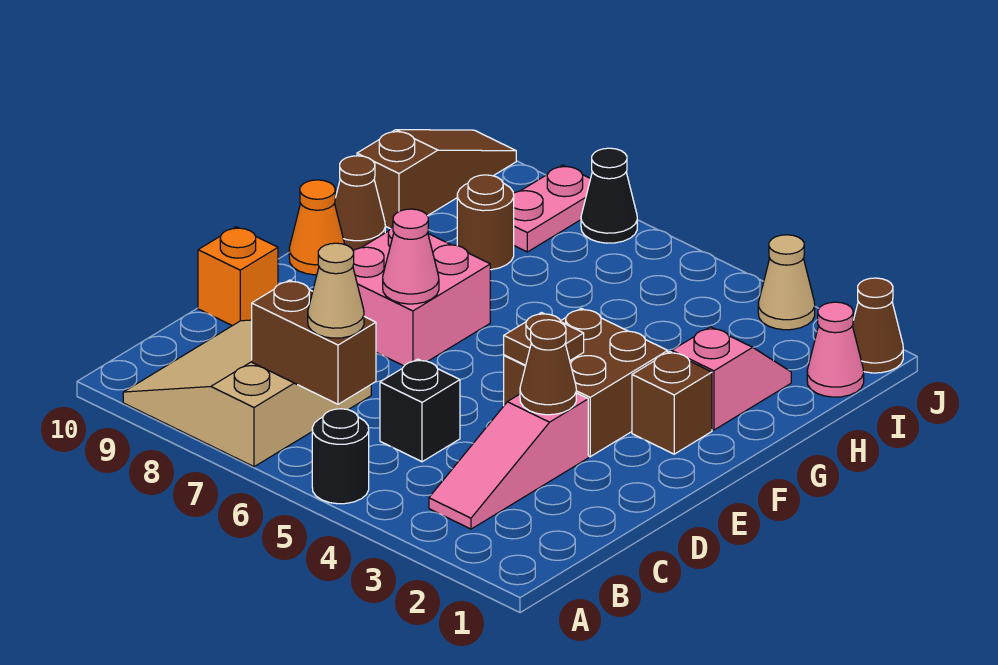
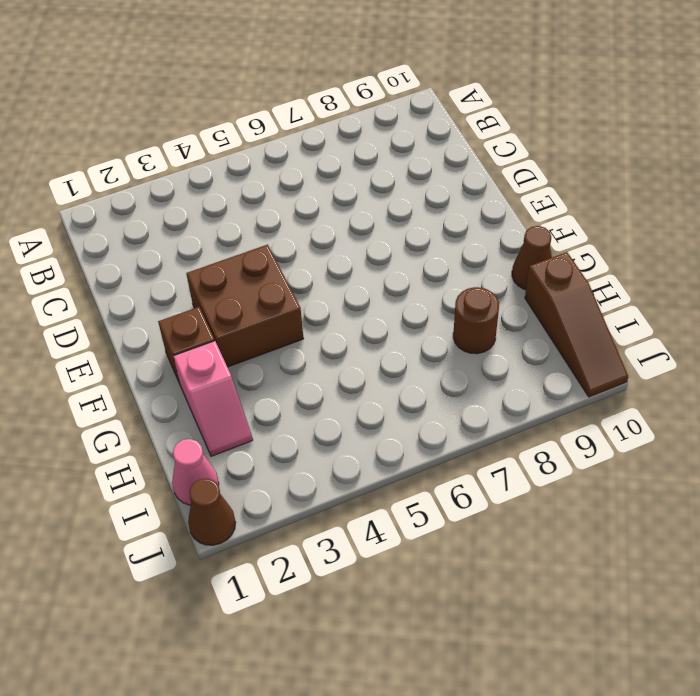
none -> black round brick A5 level 1
none -> tan slope A7:C9 level 1 top 7
none -> pink slope B3:D3 level 1 top D

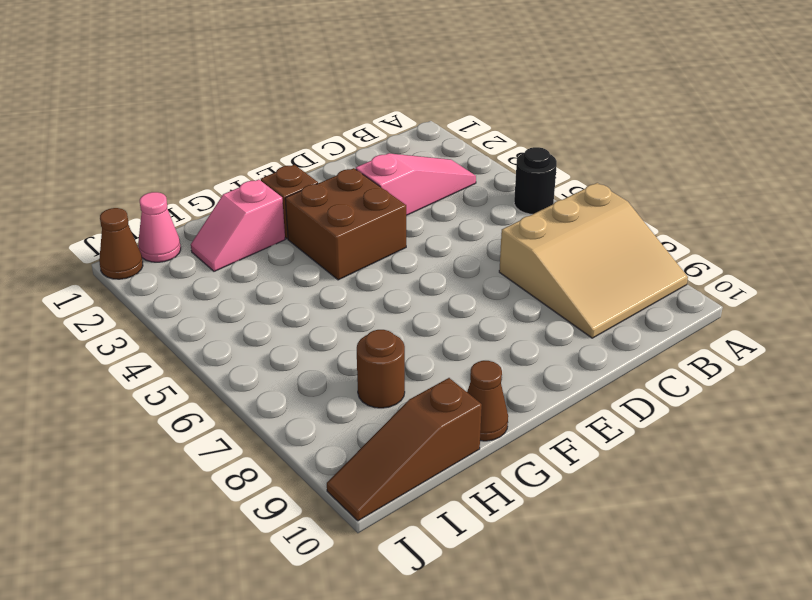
none -> black brick C5 level 1
none -> orange brick D10 level 1
none -> pink brick E7:F8 level 1

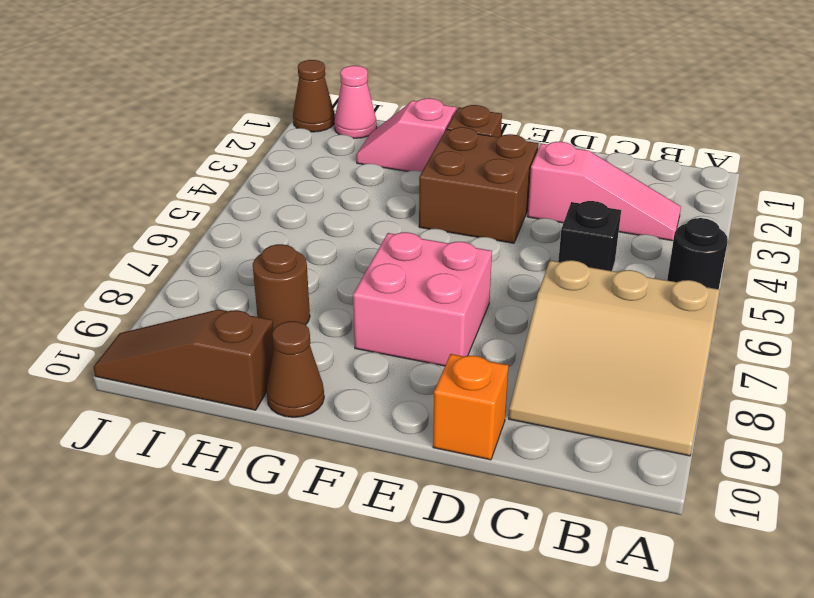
none -> orange cone F10 level 1
none -> pink plate I8:J8 level 1
none -> tan cone J3 level 1

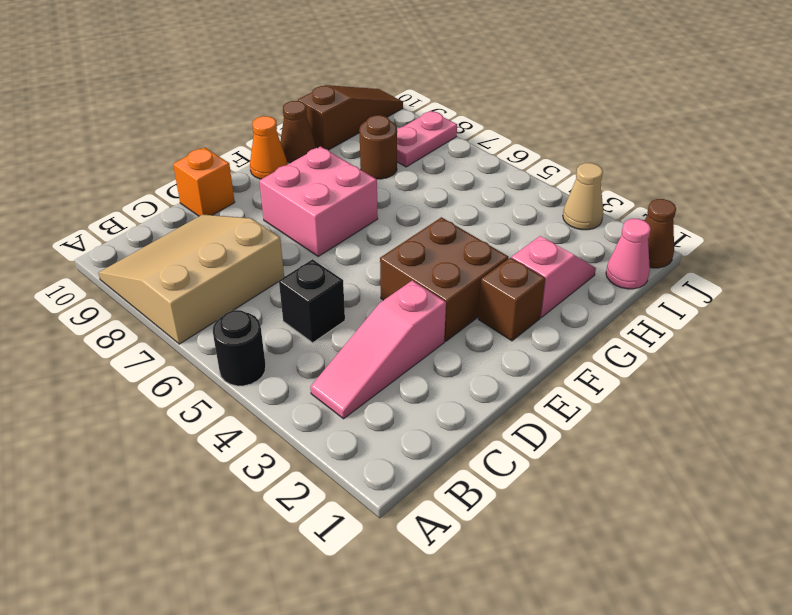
none -> black cone J7 level 1
none -> brown brick B6:B7 level 2
none -> brown cone D3 level 2

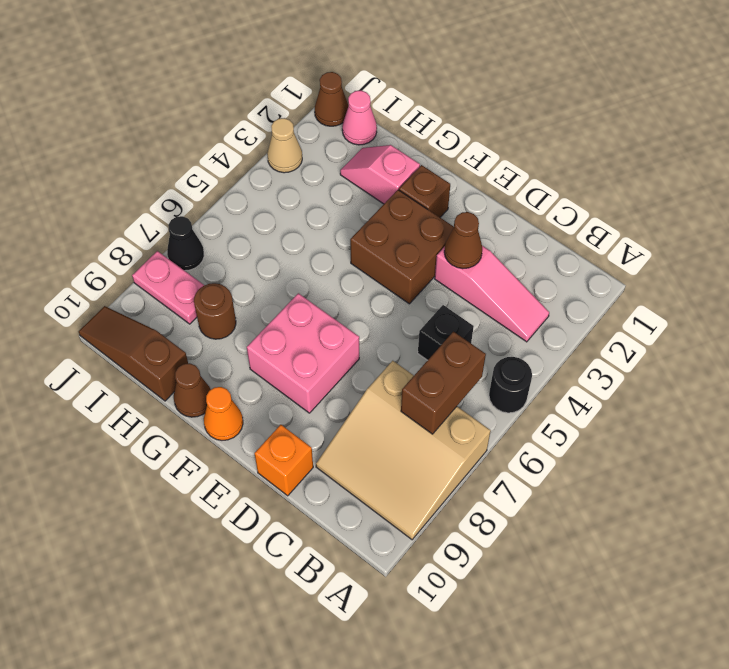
none -> brown plate E4 level 2
none -> pink cone E7 level 2
none -> tan cone B6 level 3

